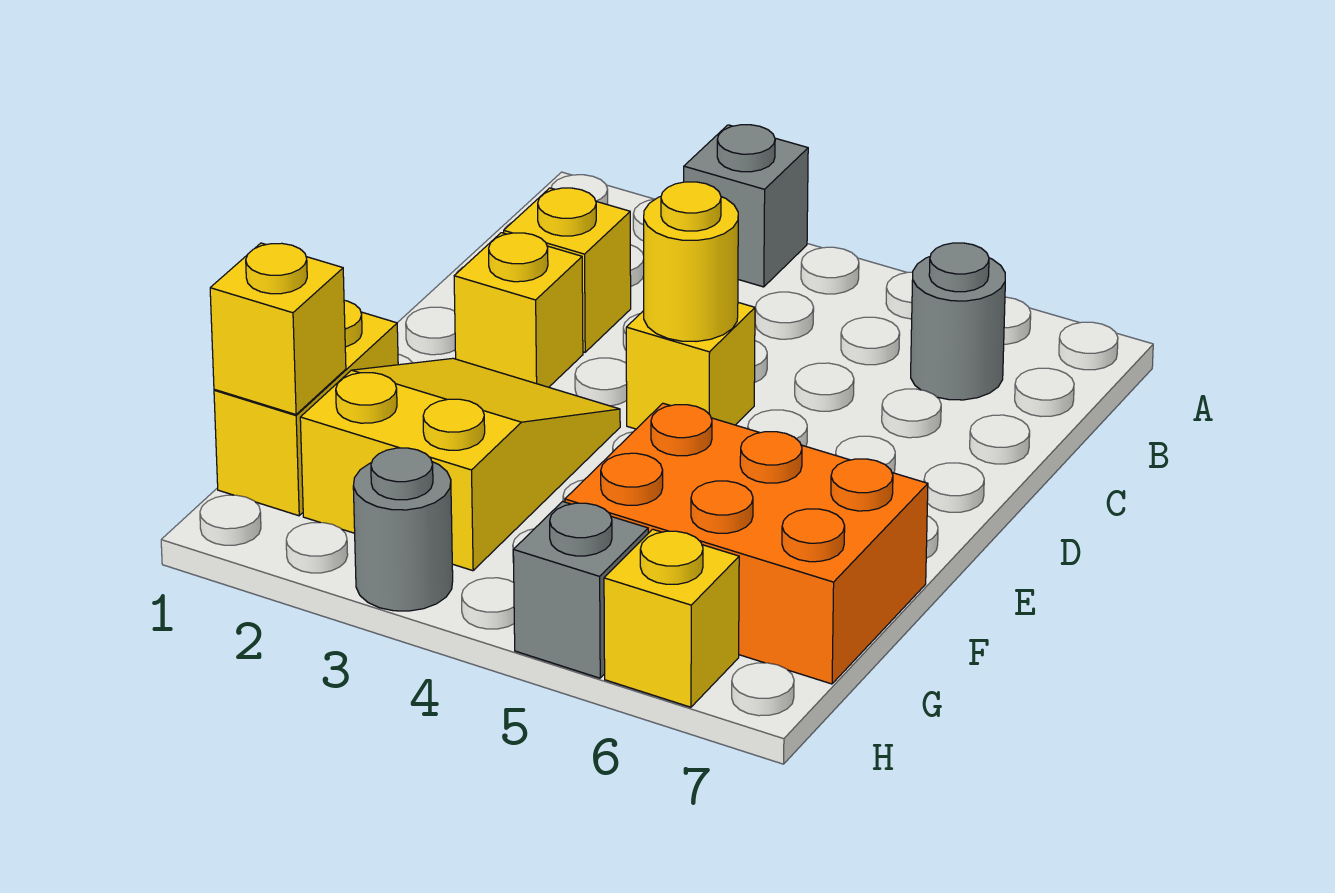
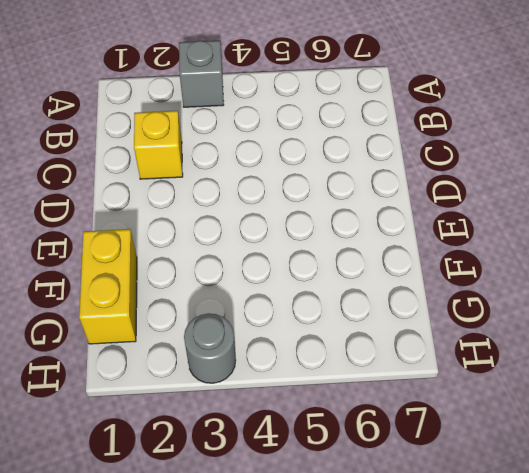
none -> grey round brick B6 level 1
none -> yellow brick D2 level 1
none -> yellow brick D4 level 1

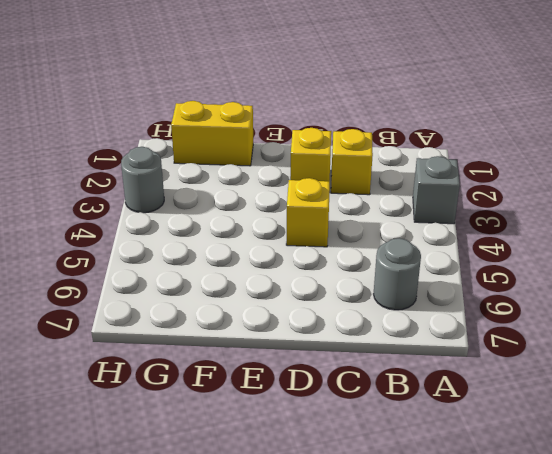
none -> yellow slope E2:G3 level 1 top G
none -> orange brick F5:G7 level 1
none -> grey brick H5 level 1

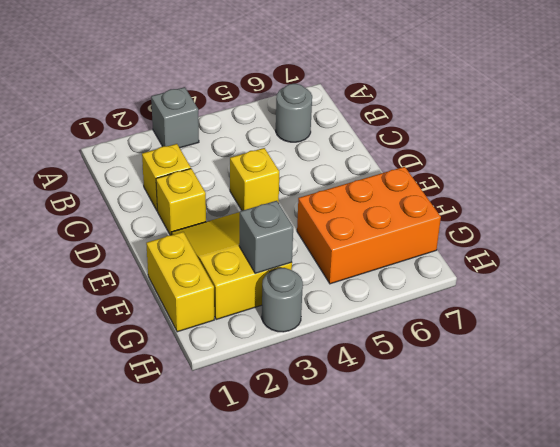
grey brick G3 level 2 -> grey brick H5 level 1
none -> yellow brick H6 level 1
none -> yellow round brick D4 level 2
none -> yellow brick G1 level 2

